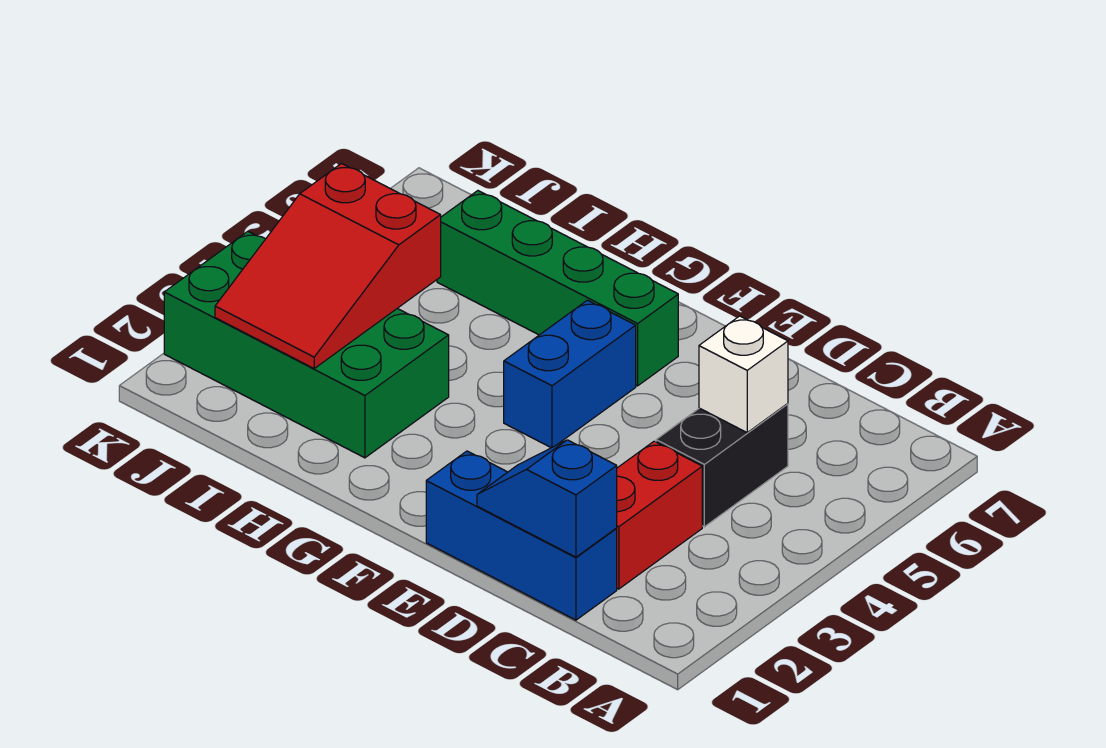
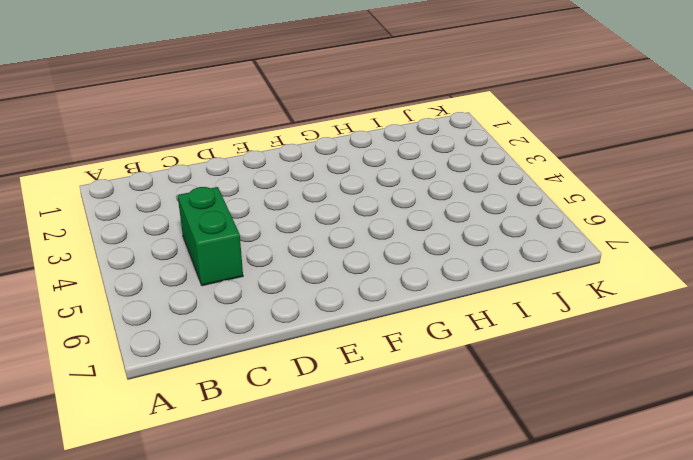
green brick C4:C5 level 1 -> black brick C4:C5 level 1
none -> blue brick C1:E1 level 1
none -> red brick C2:C3 level 1

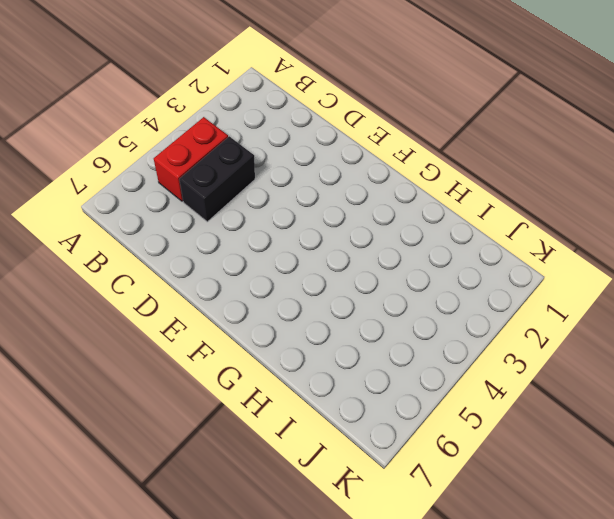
red brick B4:B5 level 1 -> red brick C2:C3 level 1
none -> blue brick C1:E1 level 1
none -> blue brick F4:F5 level 1

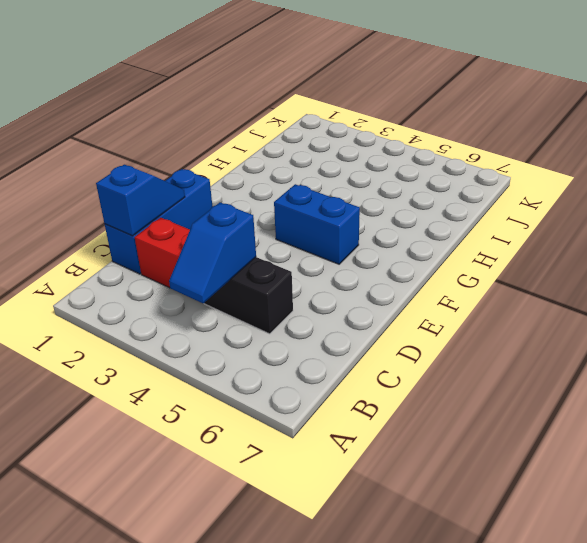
blue slope B4:C4 level 2 top C -> none
none -> green brick F6:I6 level 1
none -> green brick H2:K3 level 1

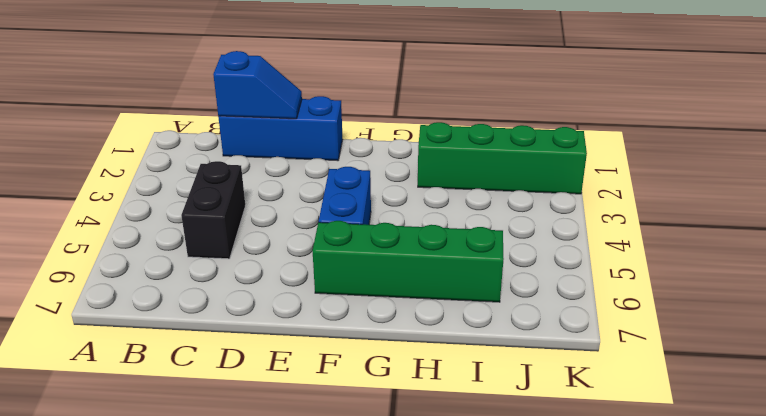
green brick H2:K2 level 1 -> green brick H2:K3 level 1
none -> red brick C2:C3 level 1
none -> white brick C5 level 2

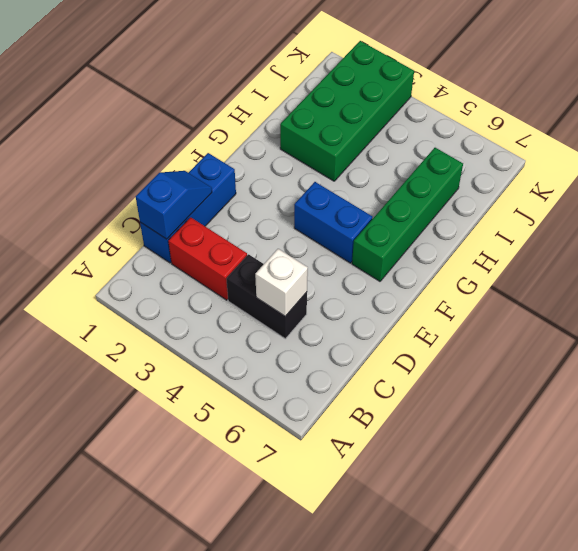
none -> red slope I2:J4 level 2 top 4

